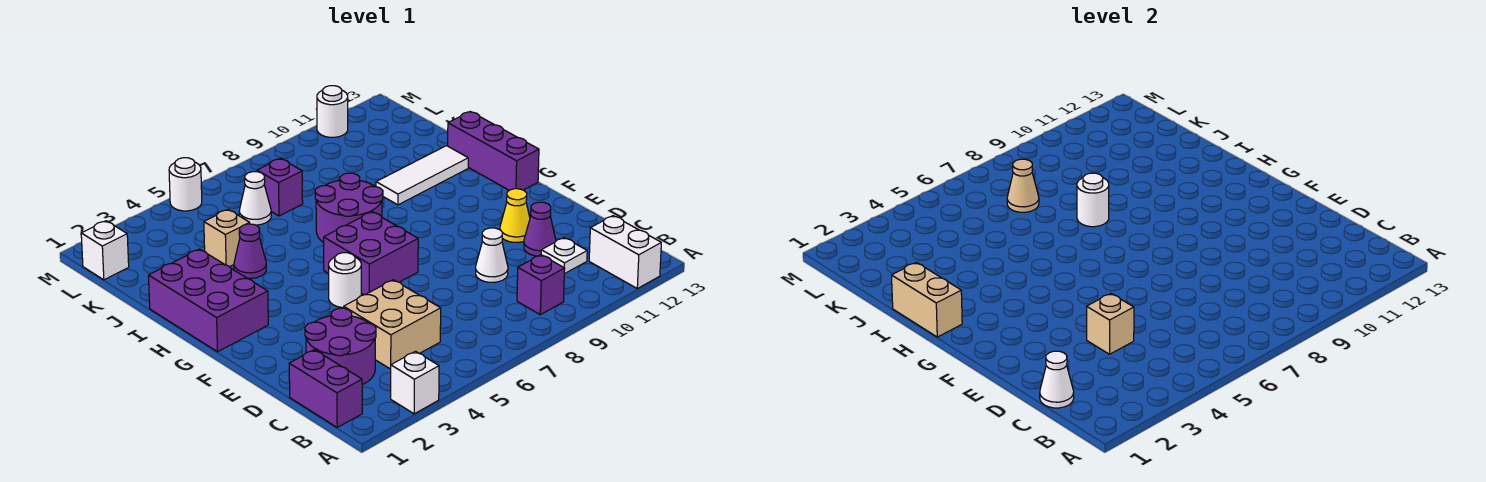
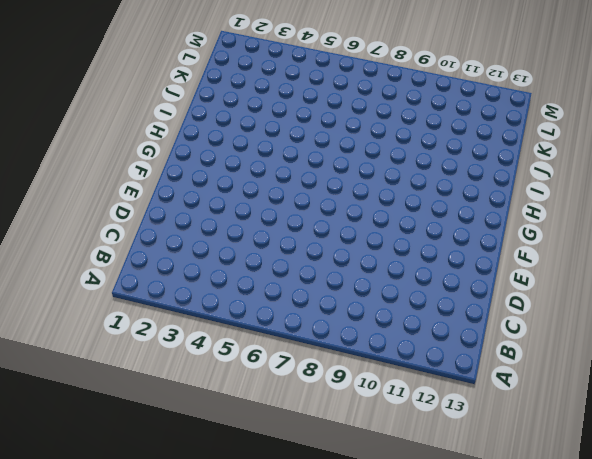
none -> white brick A3 level 1
none -> white brick A12:B12 level 1
none -> purple brick B1:C1 level 1

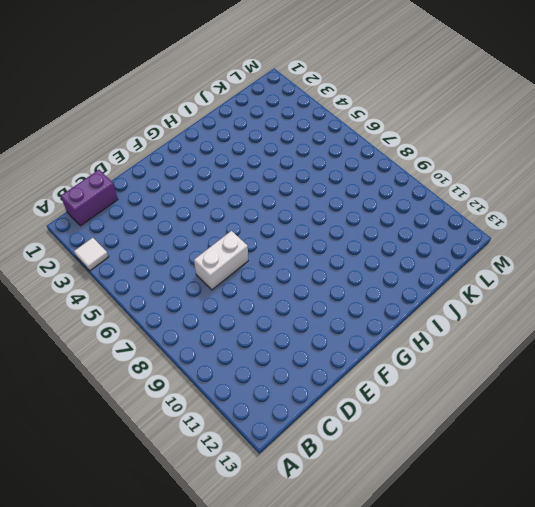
white tile A3 level 1 -> white brick A3 level 1
white brick D7:E7 level 1 -> white brick A12:B12 level 1
none -> purple brick B9 level 1
none -> purple round brick C2:D3 level 1
none -> tan brick C4:D5 level 1

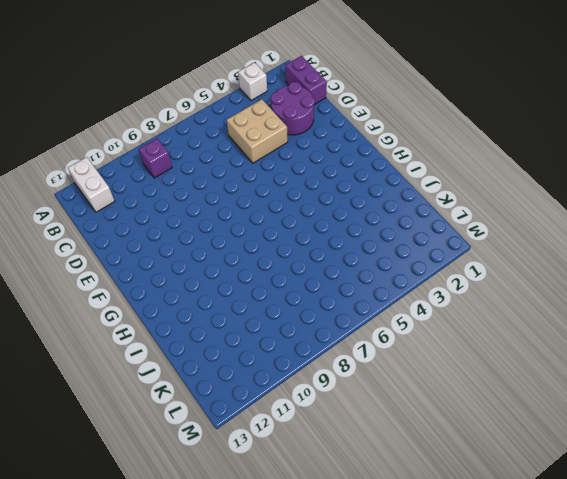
none -> white plate C11 level 1
none -> white cone D9 level 1
none -> purple cone D11 level 1

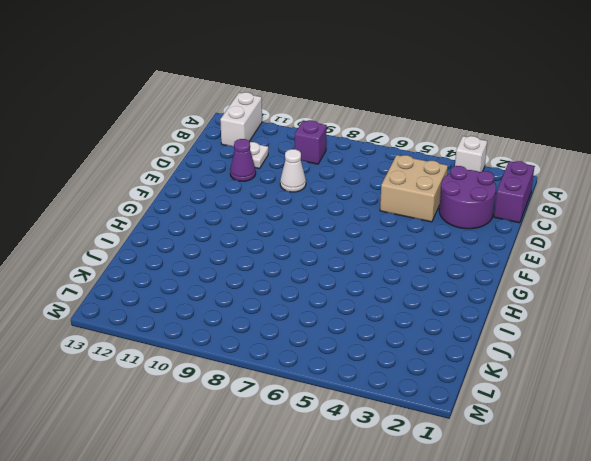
none -> yellow cone E11 level 1
none -> white round brick F5 level 1
none -> purple brick F6:G7 level 1

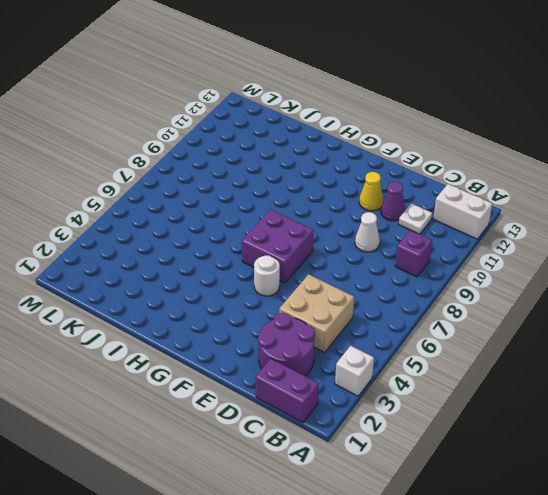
none -> purple brick G1:I2 level 1
none -> purple brick G13:I13 level 1
none -> purple round brick H7:I8 level 1

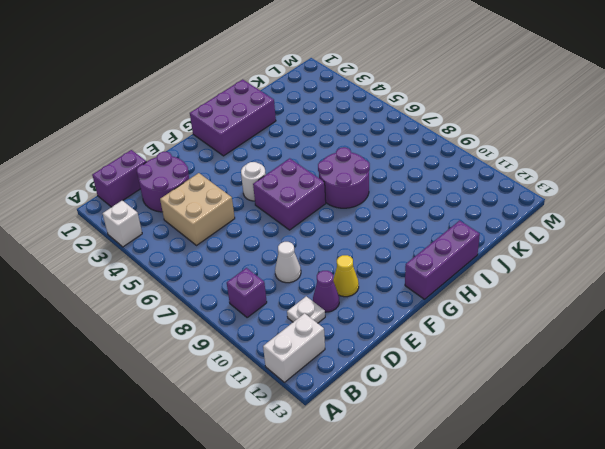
none -> purple cone I4 level 1
none -> white tile I10:I12 level 1
none -> tan brick J4 level 1

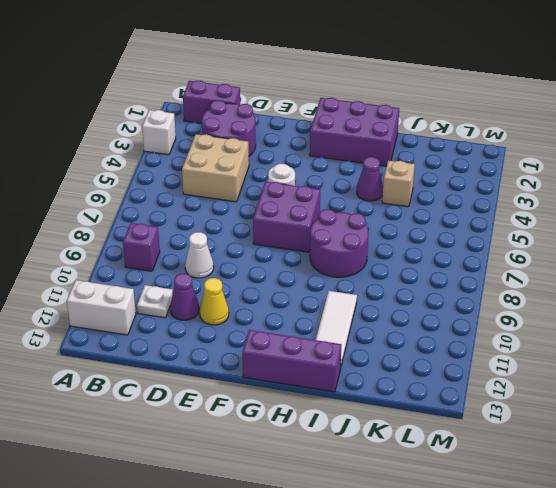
none -> white cone K6 level 1
none -> purple brick K7 level 1
none -> white brick L1 level 1

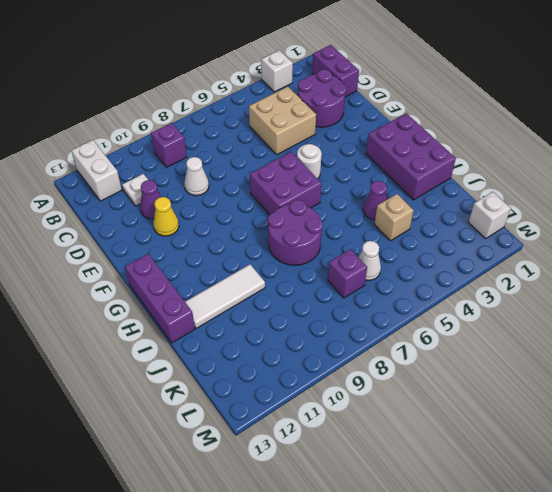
none -> white round brick M5 level 1
none -> white round brick M11 level 1
none -> white cone C1 level 2

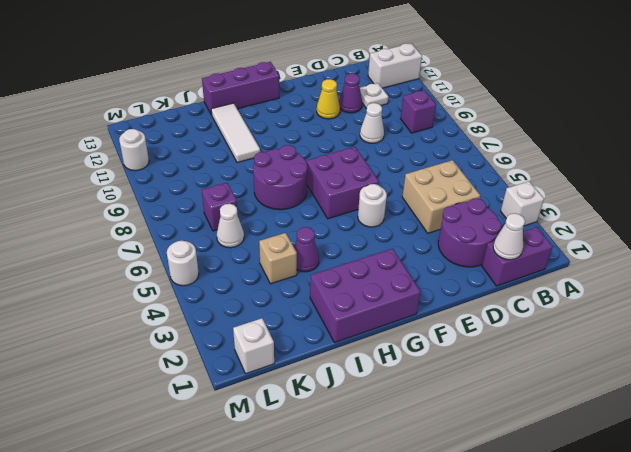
none -> tan brick D4 level 2
none -> tan brick H1:I1 level 2
none -> white round brick I8 level 2

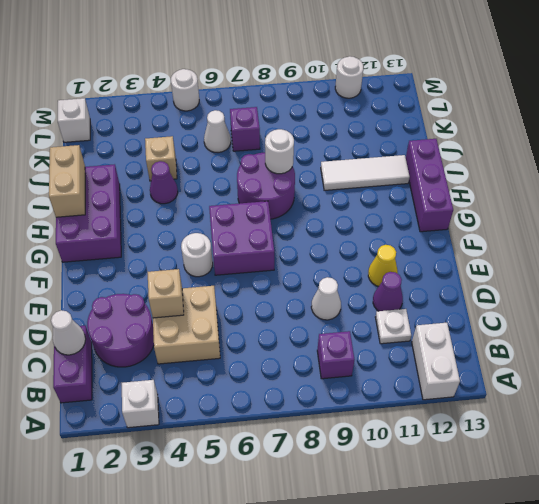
none -> tan cone K7 level 2

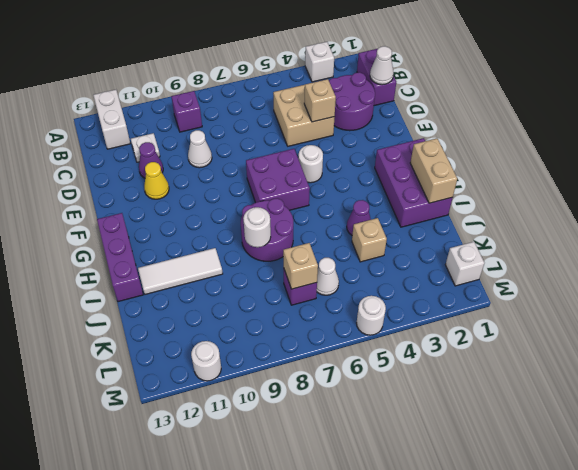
tan brick K7 level 2 -> tan cone K7 level 2

